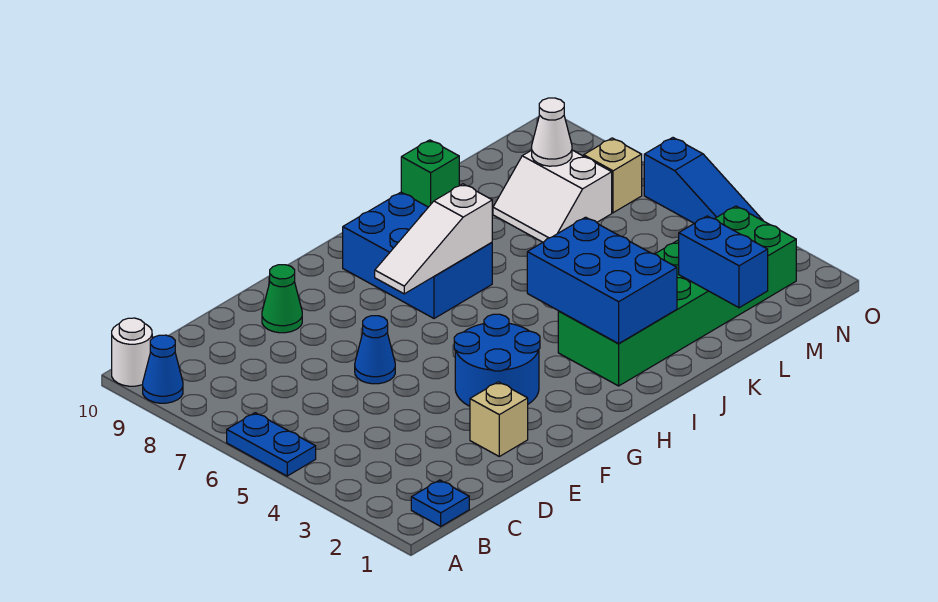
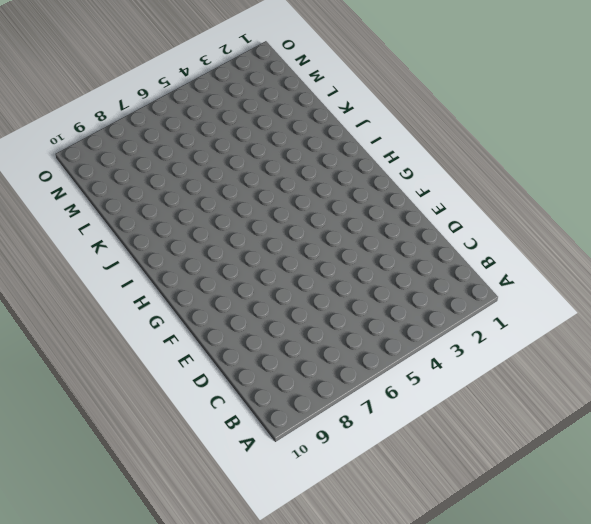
none -> blue plate A5:A6 level 1
none -> blue cone A9 level 1
none -> white round brick A10 level 1

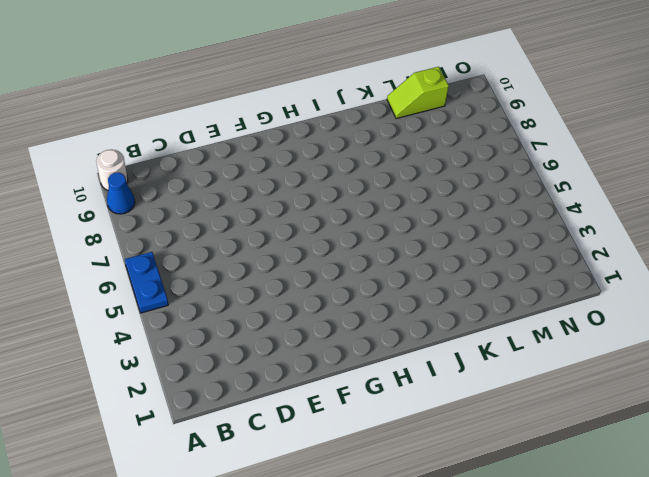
lime slope L10:M10 level 1 top M -> none
none -> blue plate B1 level 1
none -> tan brick E2 level 1
none -> blue cone E6 level 1

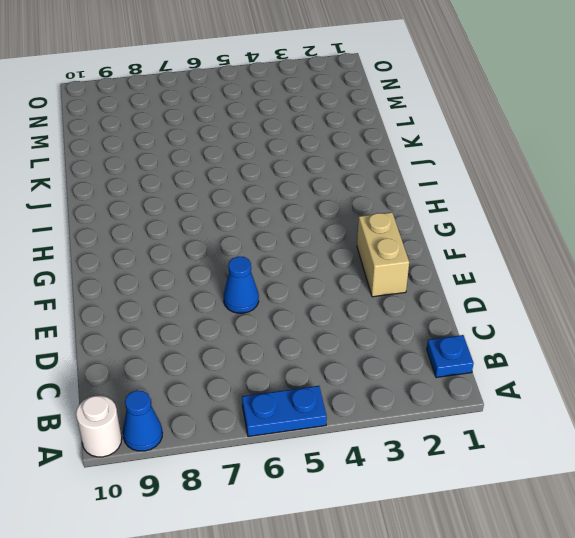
tan brick E2:F2 level 1 -> tan brick E2 level 1
none -> green cone E9 level 1
none -> blue round brick F3:G4 level 1
none -> blue brick H7:I9 level 1

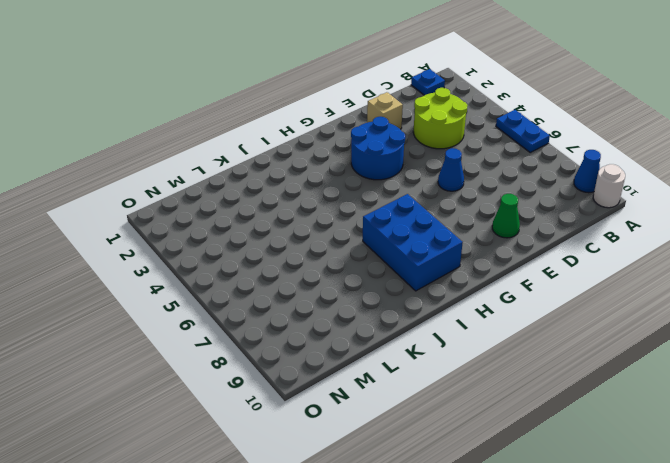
lime round brick C3:D4 level 1 -> none
none -> green brick I2:N3 level 1
none -> green brick K10 level 1
none -> white slope L7:M8 level 1 top M

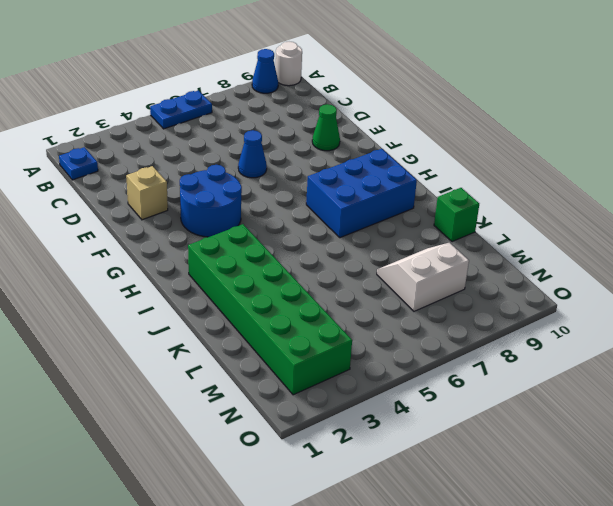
none -> tan brick N7 level 1
none -> blue slope O4:O6 level 1 top 6
none -> white slope G7:I7 level 2 top I

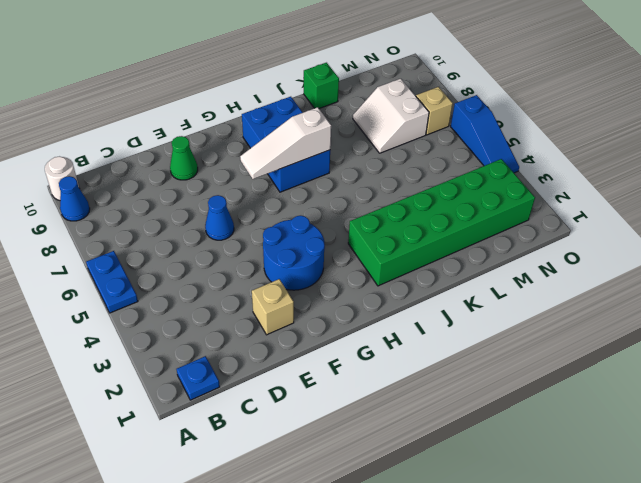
none -> blue brick I2:J4 level 2
none -> blue brick L1:L2 level 2
none -> white cone M8 level 2

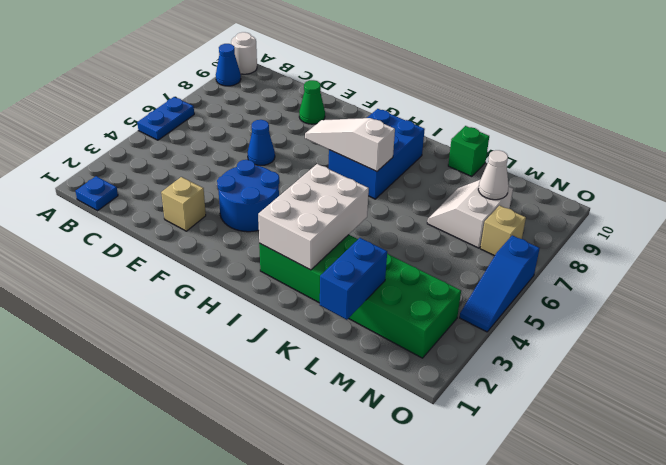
white brick I2:J4 level 2 -> blue brick I2:J4 level 2

